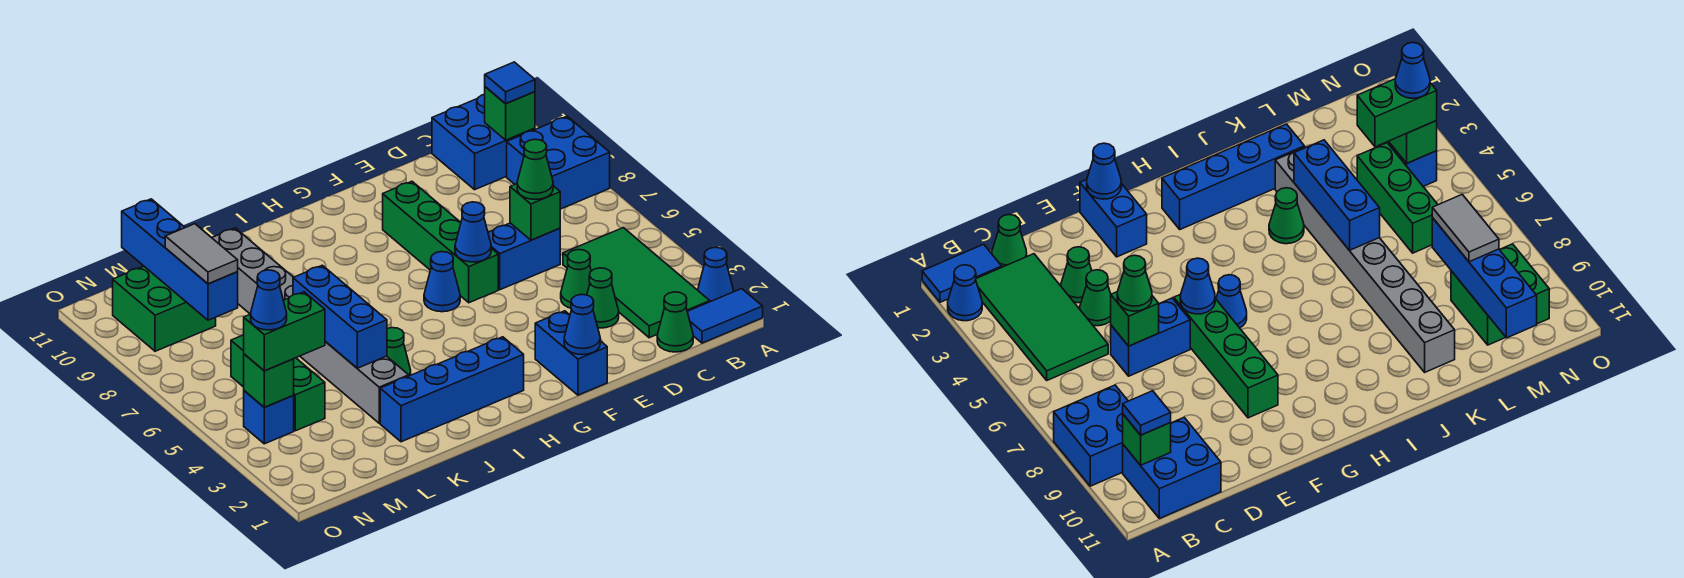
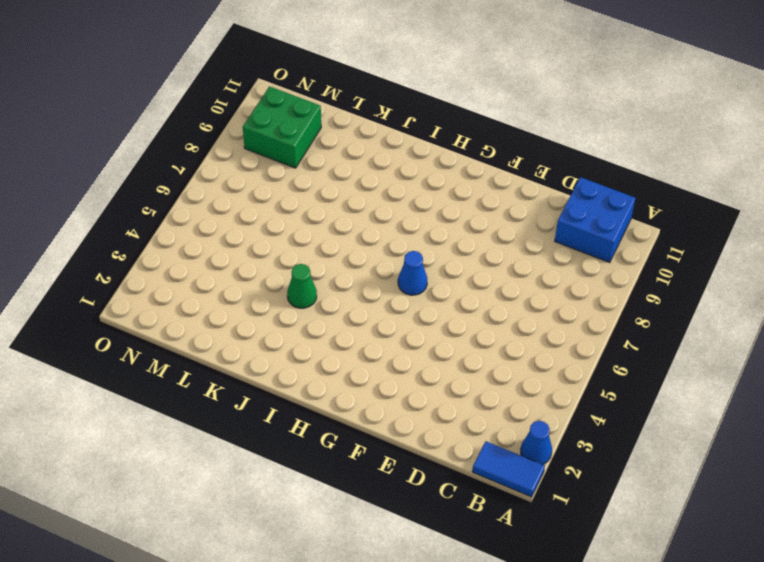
none -> blue brick A8:B9 level 1
none -> green tile B2:C5 level 1
none -> green cone C1 level 1
none -> green cone D3 level 1

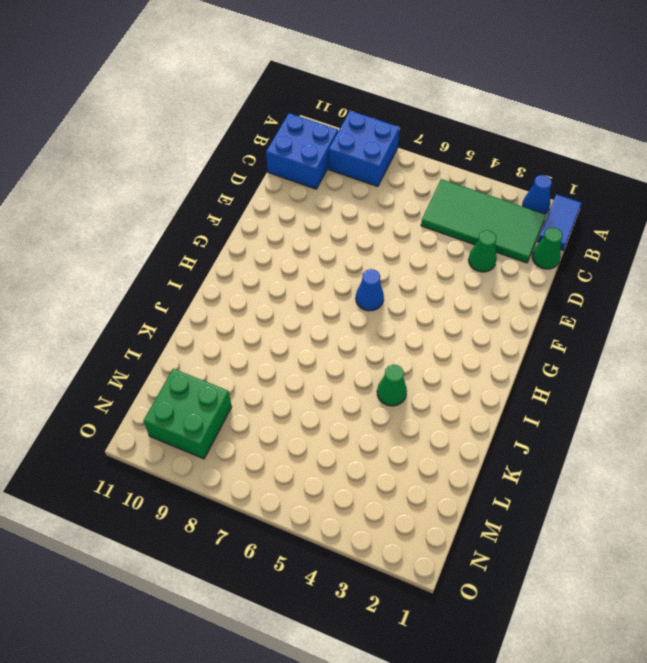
none -> green cone D4 level 1
none -> blue brick D6:E6 level 1
none -> blue brick F1:F2 level 1
none -> green brick F6:F9 level 1

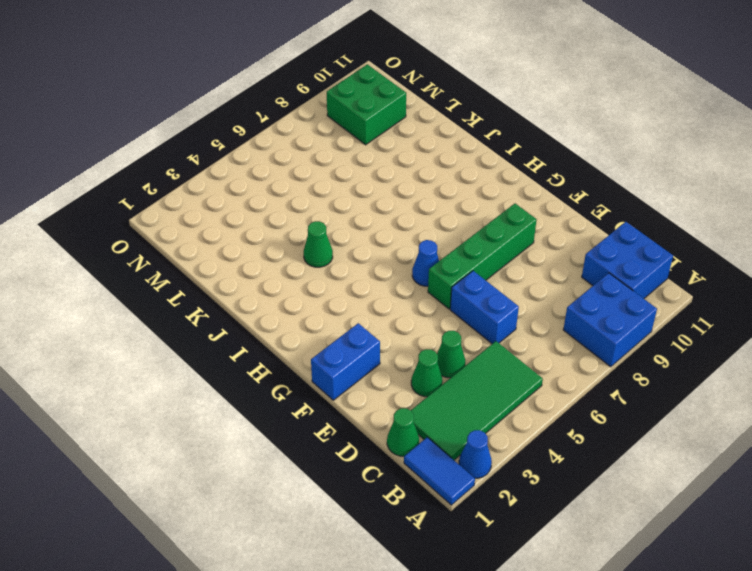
none -> blue brick H2:K2 level 1
none -> grey brick K3:K10 level 1
none -> green brick M4:M6 level 1
none -> blue brick N4 level 1

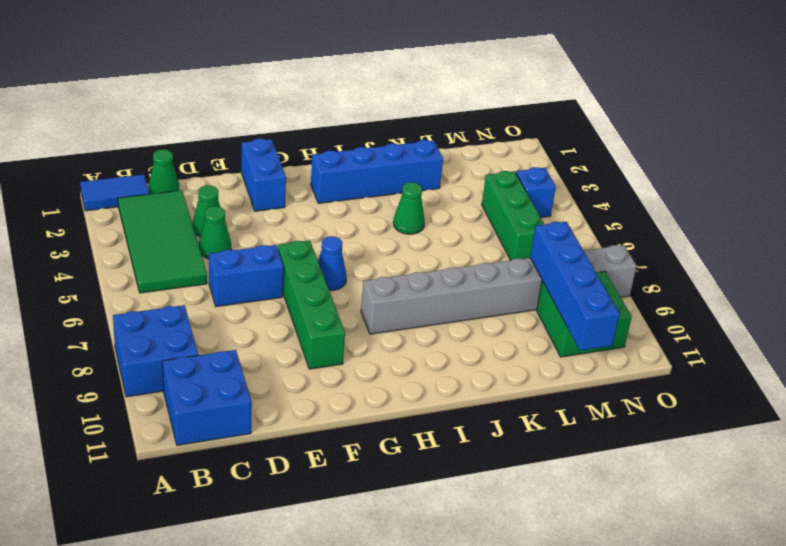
grey brick H8:O8 level 1 -> grey brick K3:K10 level 1
none -> blue cone A2 level 1
none -> green brick B10 level 2
none -> green brick D6 level 2
none -> blue cone F1 level 2

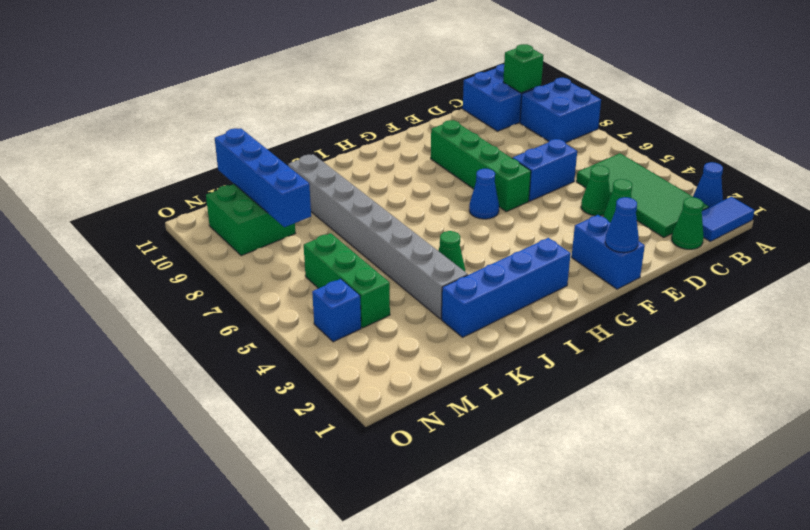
none -> green brick D6 level 2
none -> blue cone F6 level 2
none -> blue brick K4:K6 level 2
none -> green brick N4 level 2

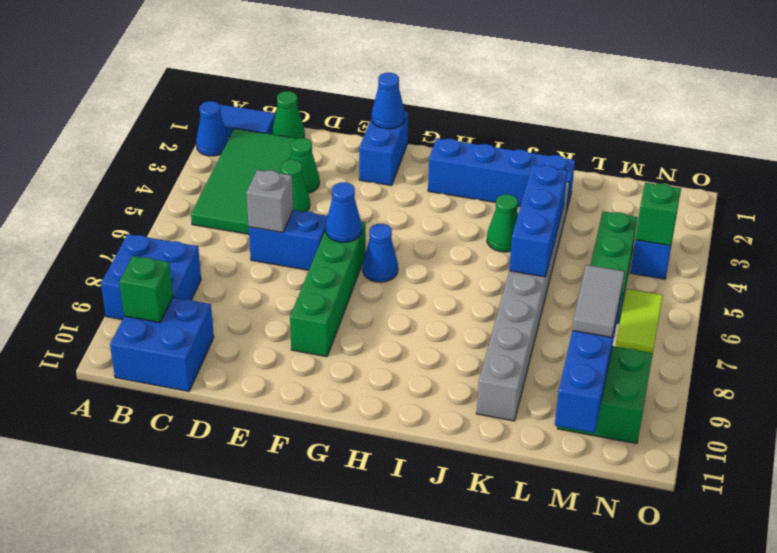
grey brick D6 level 2 -> green brick D6 level 2
lime tile N6:N7 level 1 -> none
none -> blue tile B10 level 3
none -> green cone D6 level 3
none -> green brick M4:N4 level 3
none -> blue cone N4 level 4

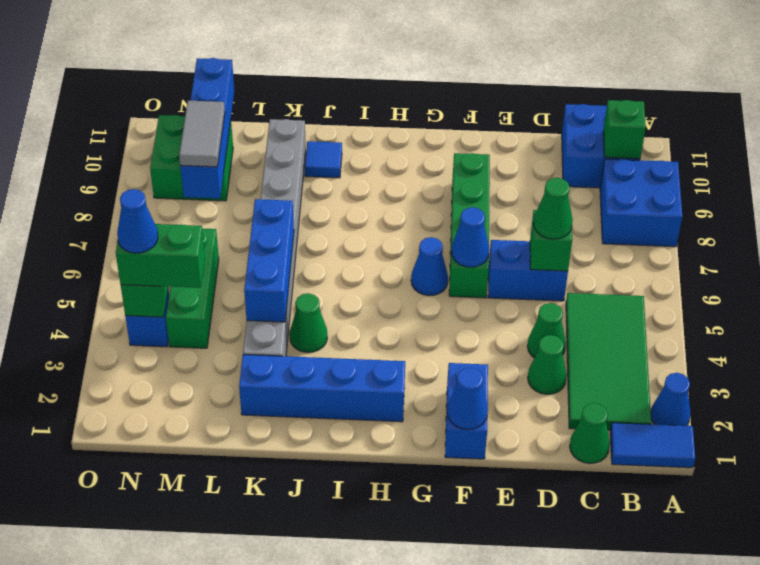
blue tile J10 level 1 -> blue tile B10 level 3

